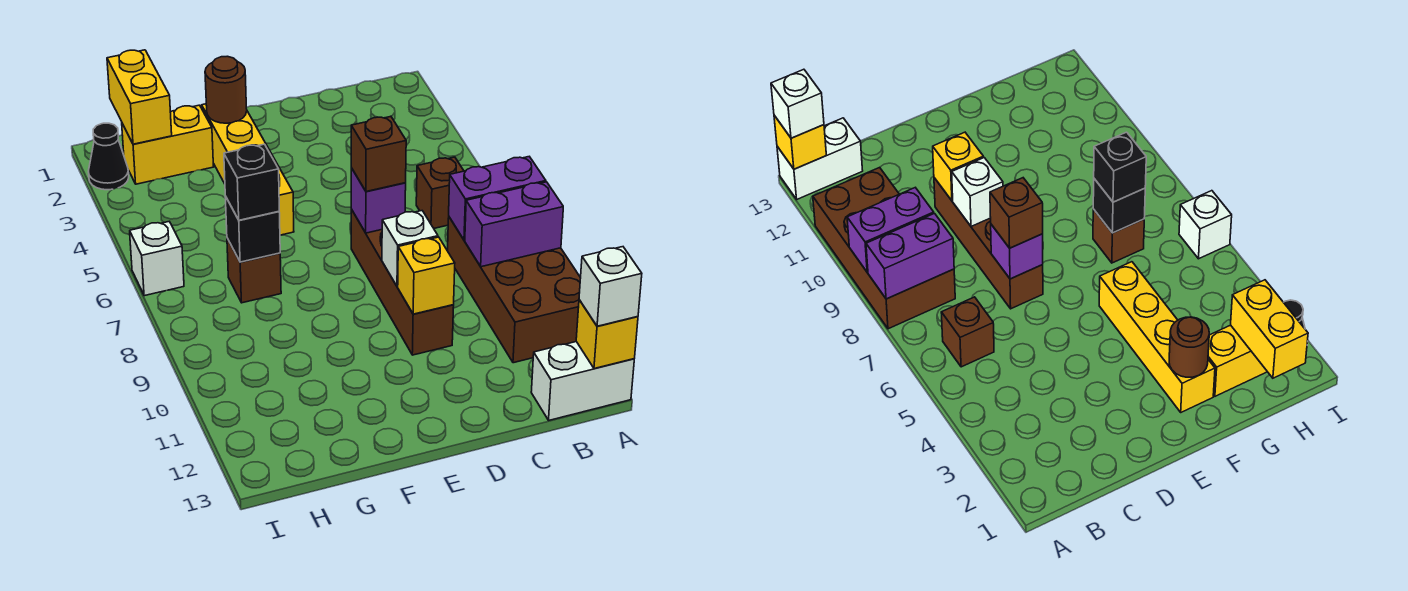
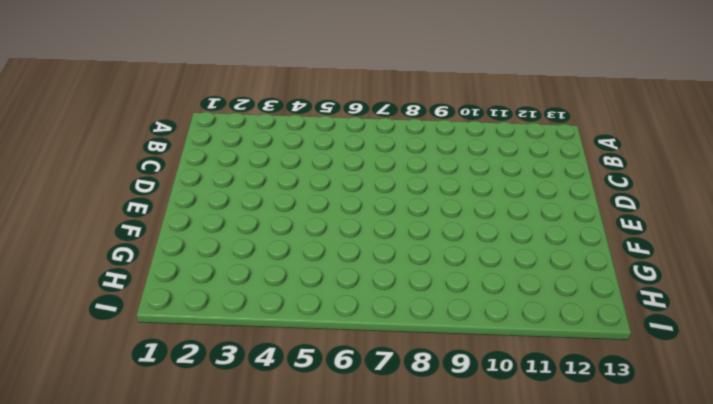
none -> brown brick A8:B11 level 1
none -> white brick A13:B13 level 1
none -> brown brick B6 level 1

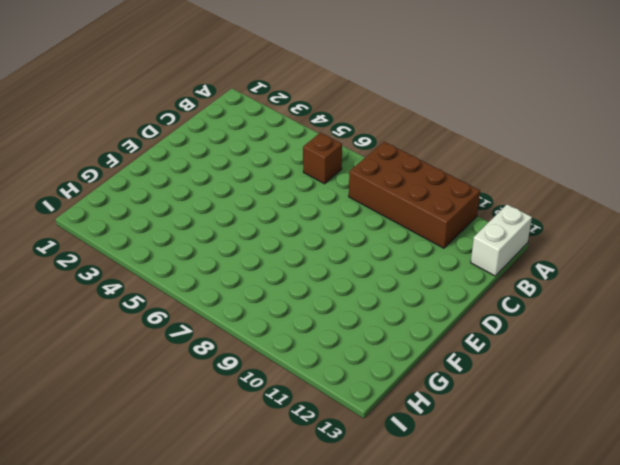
none -> brown brick D7:D10 level 1
none -> yellow brick F2:F5 level 1
none -> yellow brick G2:H2 level 1

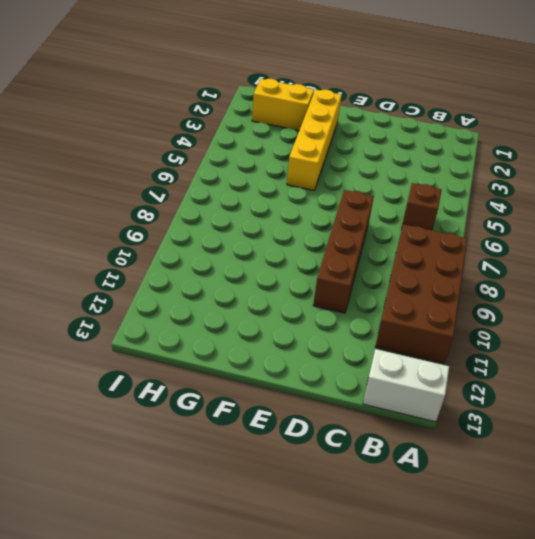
none -> brown brick G7 level 1
none -> black cone I2 level 1
none -> white brick I6 level 1

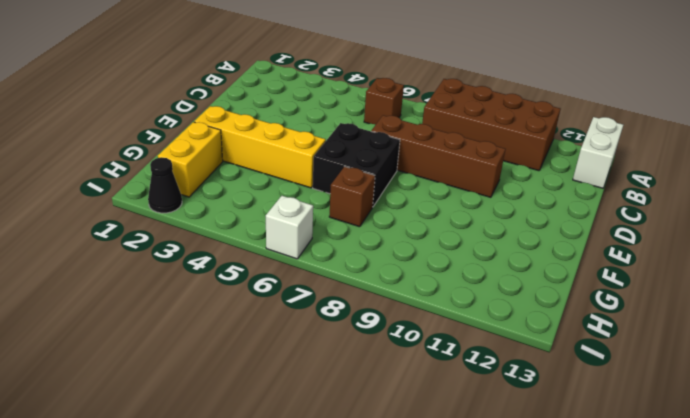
black brick E6:F7 level 1 -> none
none -> purple brick A8:B8 level 2
none -> purple brick A9:B9 level 2
none -> yellow brick A13 level 2

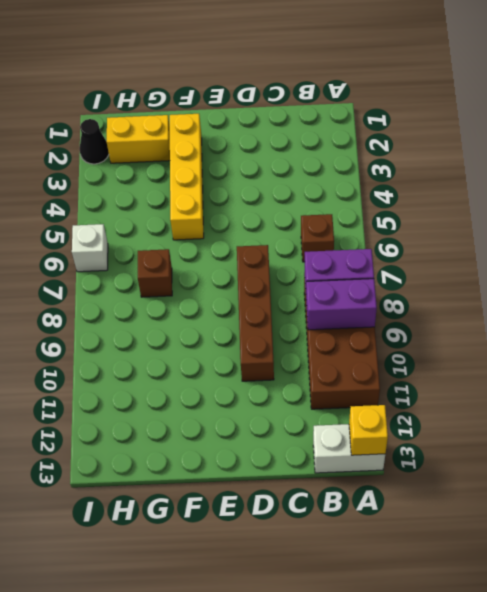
none -> purple brick D7 level 2
none -> white brick D9 level 2
none -> yellow brick D10 level 2

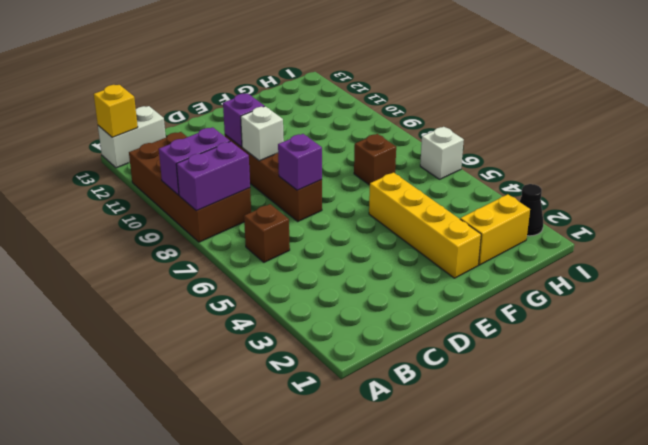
purple brick D10 level 2 -> yellow brick D10 level 2
none -> brown round brick F2 level 2
none -> black brick G7 level 2
none -> yellow brick H1:H2 level 2

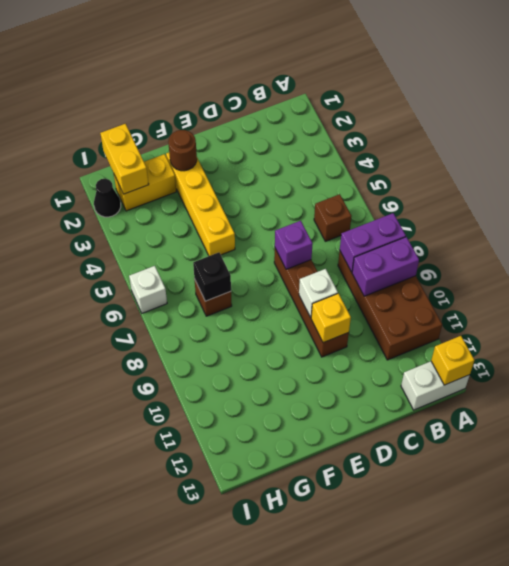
none -> white brick A13 level 3
none -> brown brick D7 level 3
none -> black brick G7 level 3

